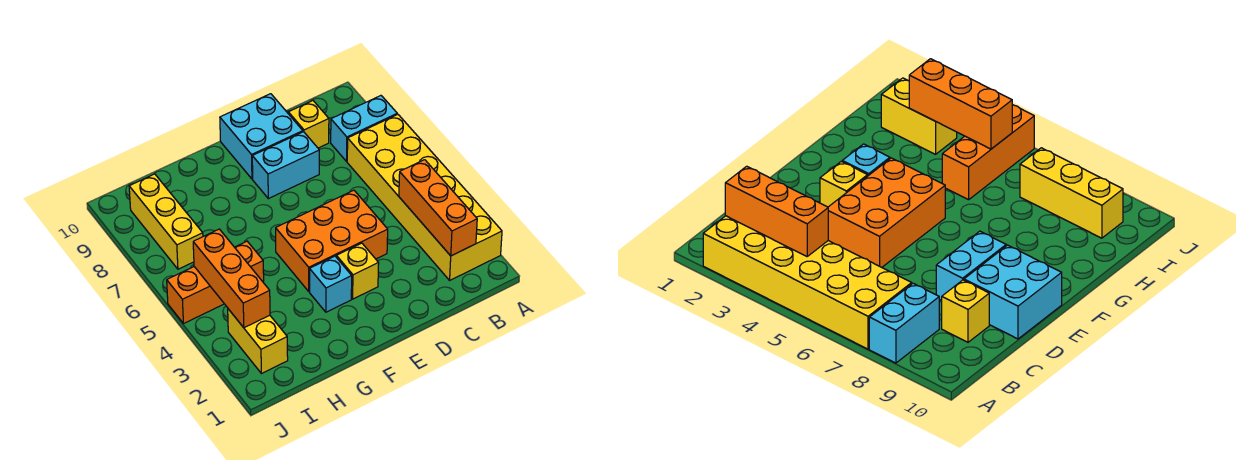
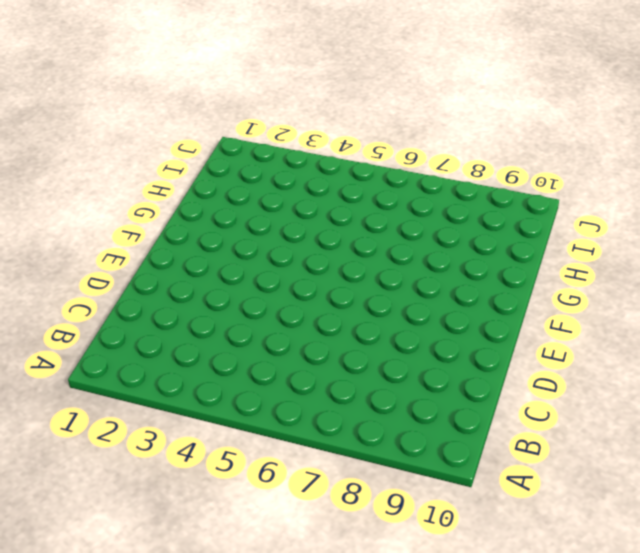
none -> yellow brick A2:B7 level 1
none -> cyan brick A8:B8 level 1
none -> yellow brick C9 level 1

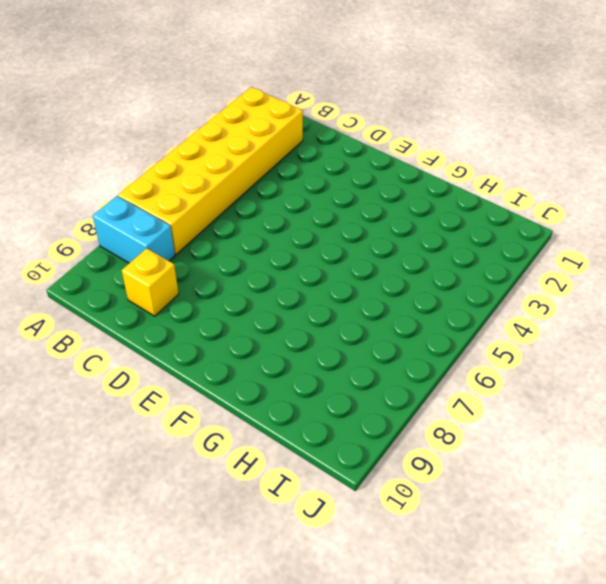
none -> orange brick D4:F5 level 1
none -> cyan brick D8:E8 level 1
none -> cyan brick D9:E10 level 1

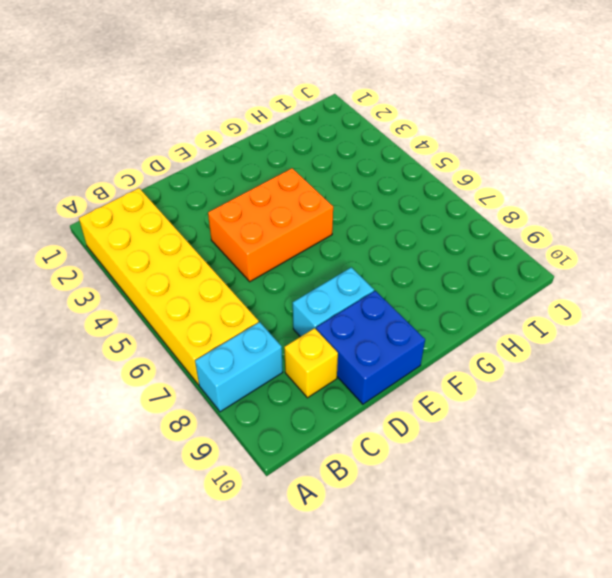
blue brick D9:E10 level 1 -> cyan brick D9:E10 level 1
none -> yellow brick E3 level 1
none -> cyan brick F3 level 1
none -> orange brick H5:J5 level 1

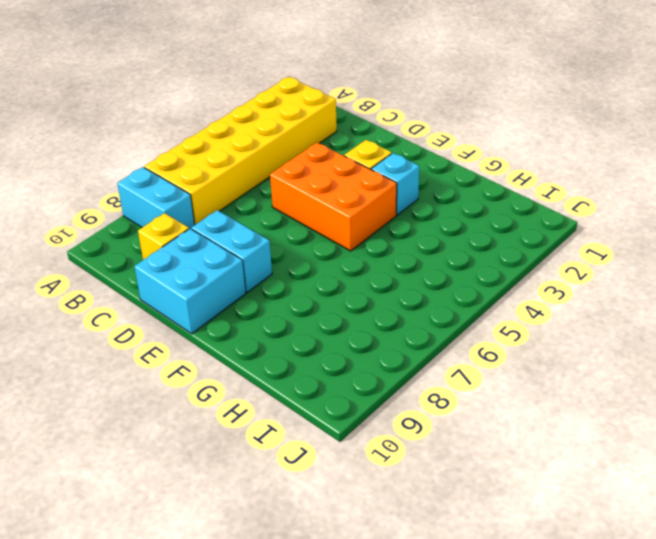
none -> orange brick H5:J5 level 1
none -> yellow brick I2:I3 level 1
none -> yellow brick I7:I9 level 1

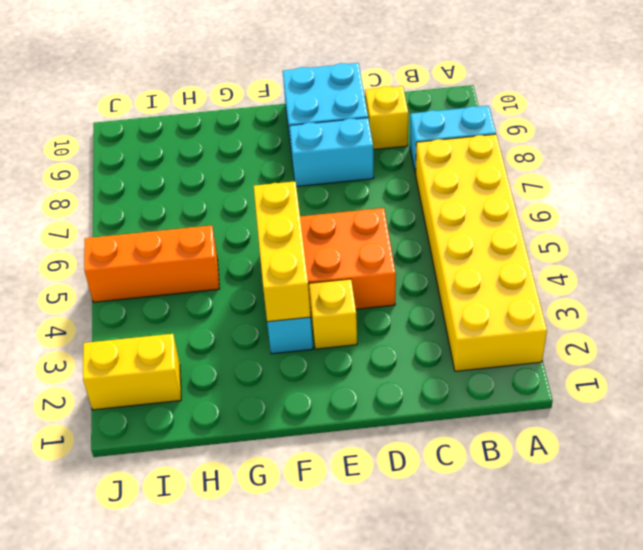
yellow brick F3:F5 level 2 -> yellow brick I7:I9 level 1
yellow brick I2:J2 level 1 -> yellow brick I2:I3 level 1
none -> orange brick B2:B4 level 2
none -> orange brick I3:I5 level 2

